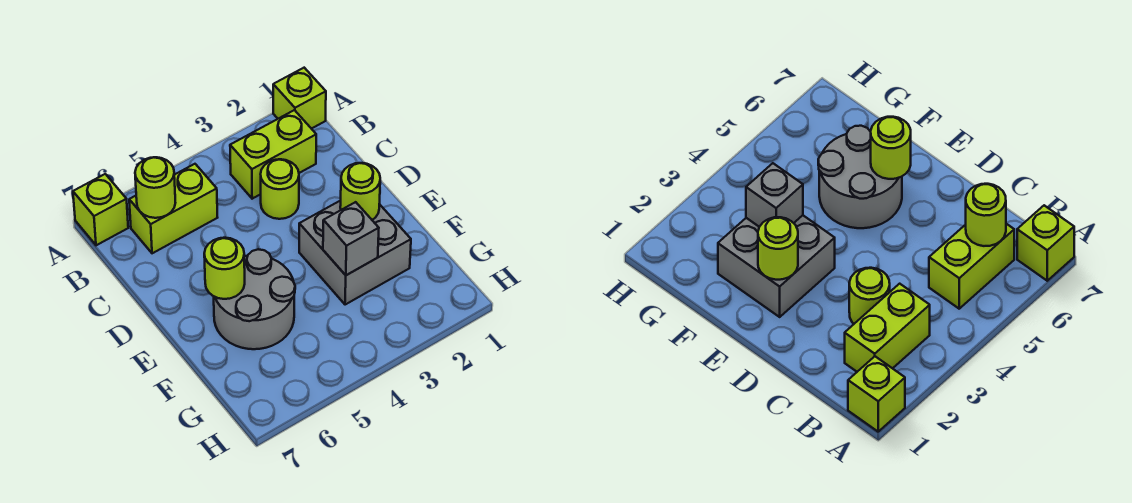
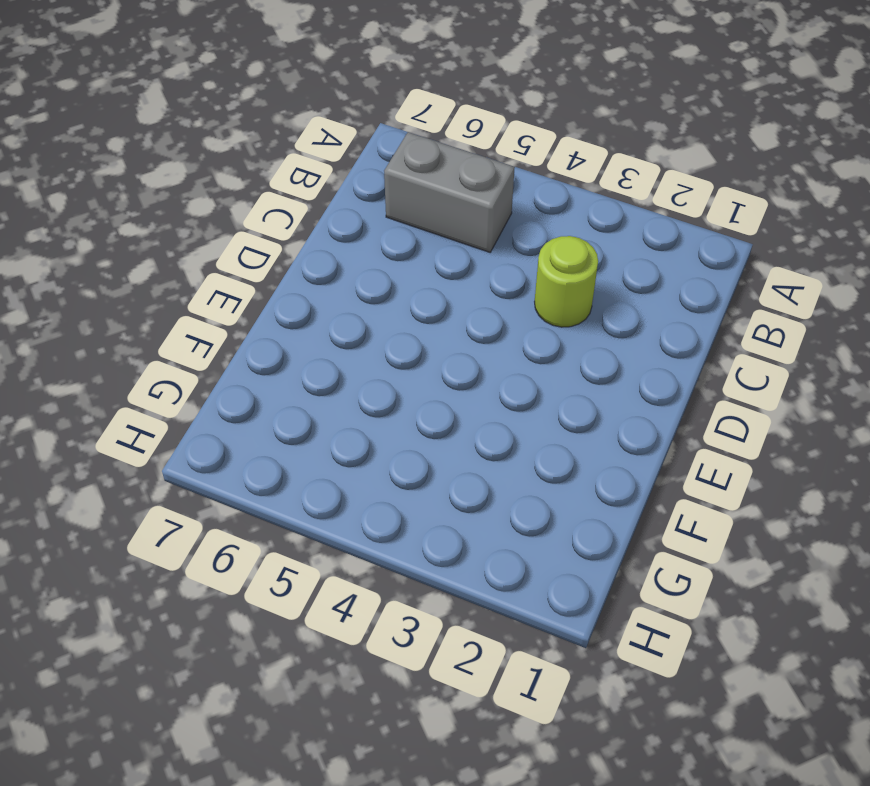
grey brick B5:B6 level 1 -> lime brick B5:B6 level 1
none -> lime brick A1 level 1
none -> lime brick A7 level 1

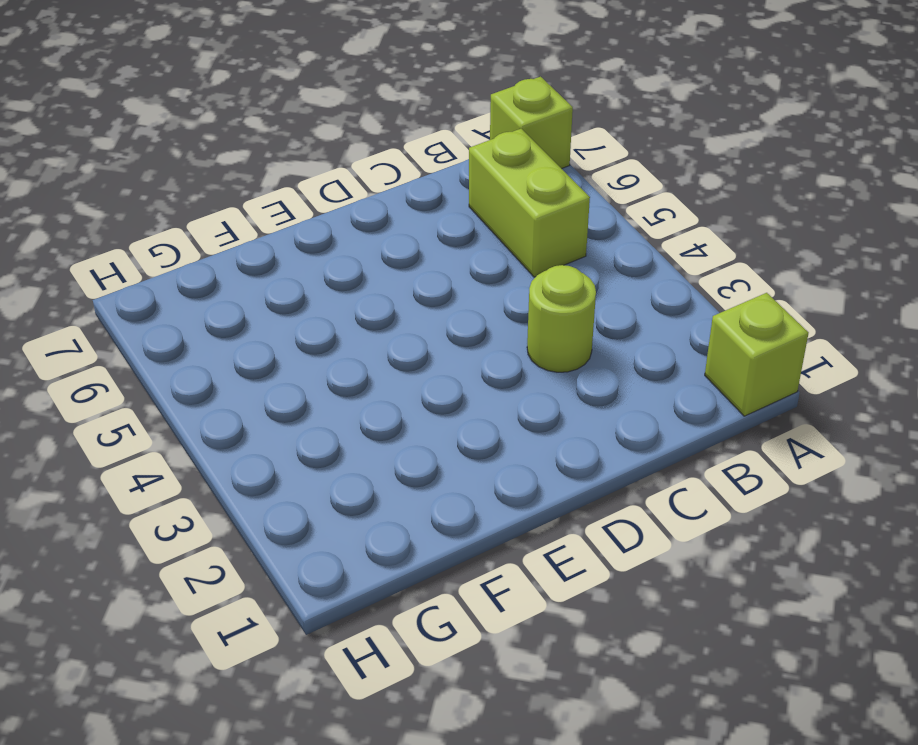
none -> lime brick B2:B3 level 1
none -> grey brick E2:F3 level 1

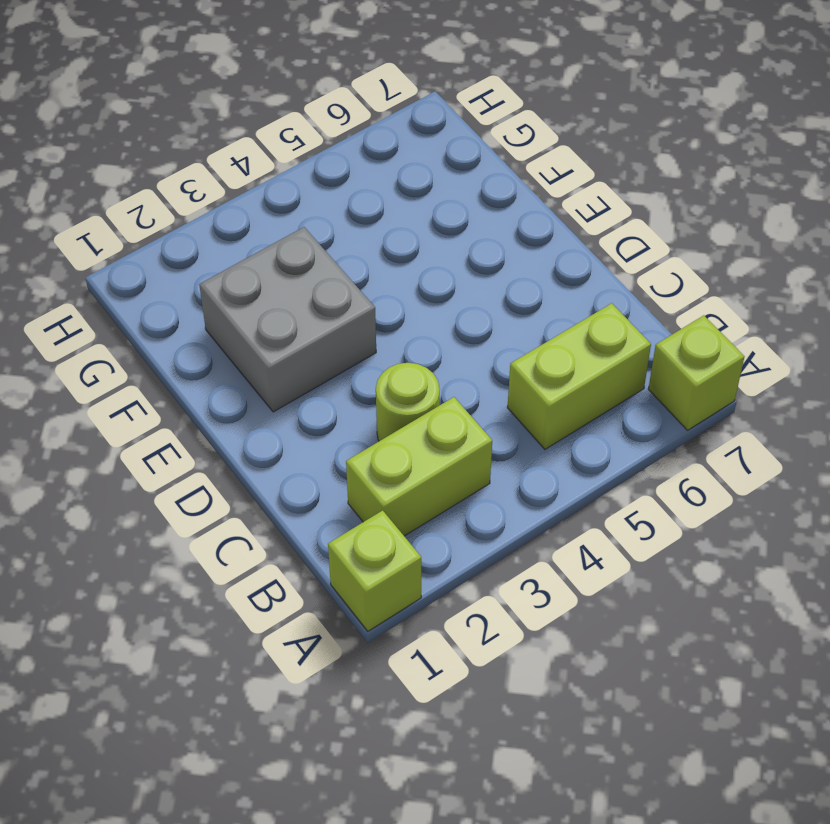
none -> grey round brick E5:F6 level 1
none -> lime round brick B6 level 2

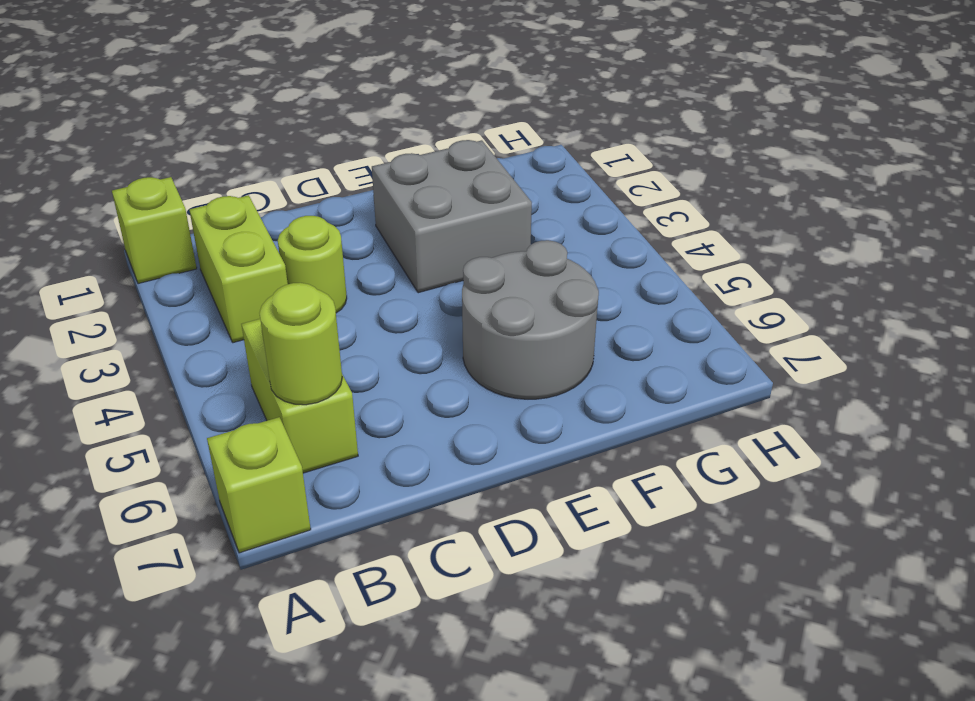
none -> lime round brick E2 level 2
none -> lime round brick E6 level 2

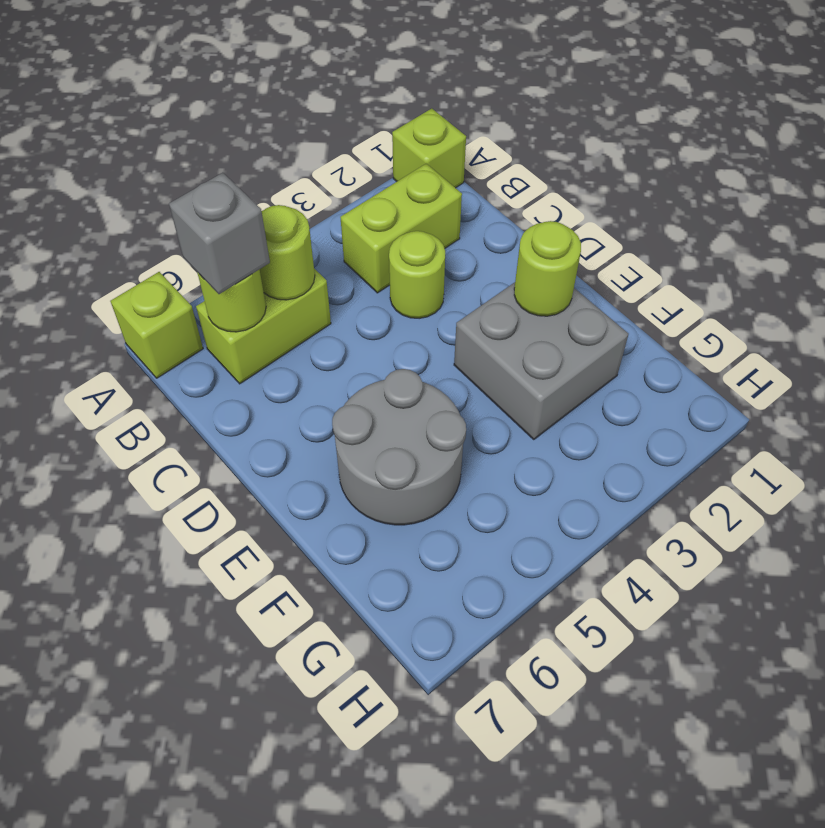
lime round brick B5 level 2 -> lime round brick E6 level 2
grey brick B6 level 3 -> grey brick F3 level 2

